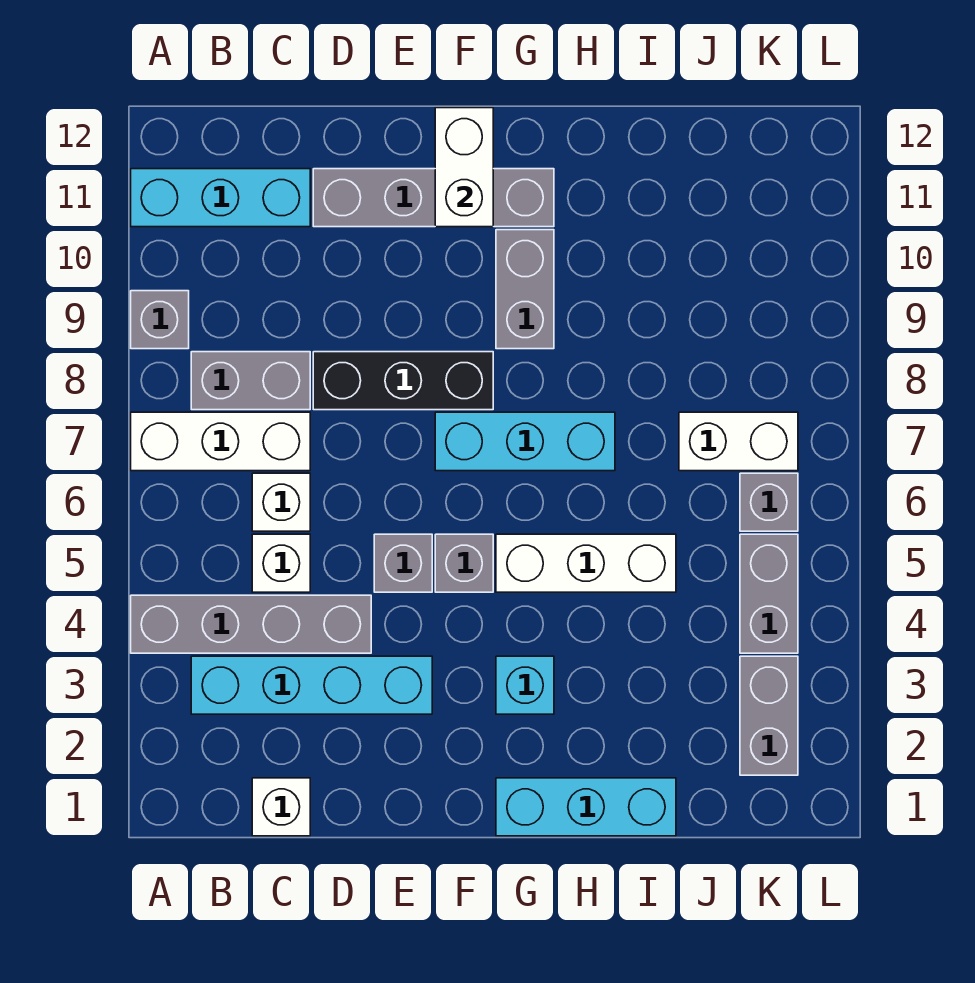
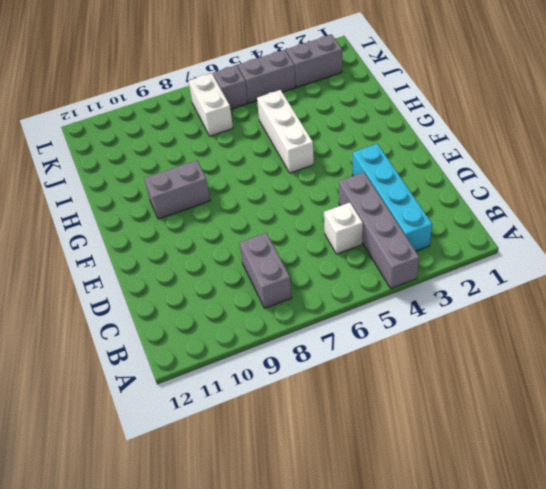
none -> white brick A7:C7 level 1
none -> grey brick A9 level 1
none -> cyan brick A11:C11 level 1

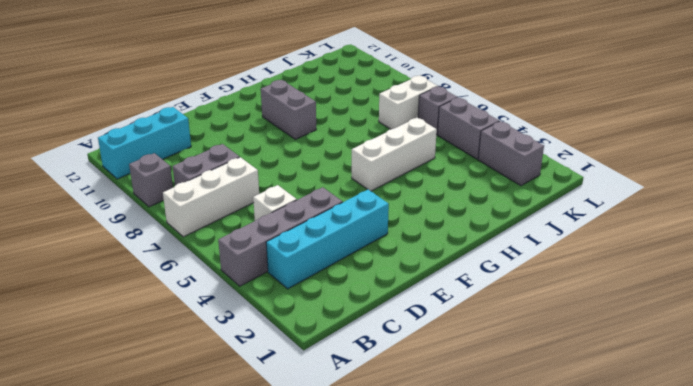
none -> white brick C1 level 1
none -> white brick C6 level 1
none -> black brick D8:F8 level 1

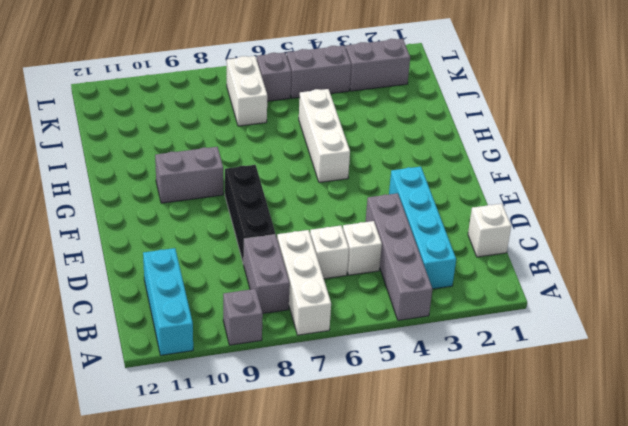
none -> grey brick D11:G11 level 1
none -> grey brick E5 level 1
none -> grey brick F5 level 1

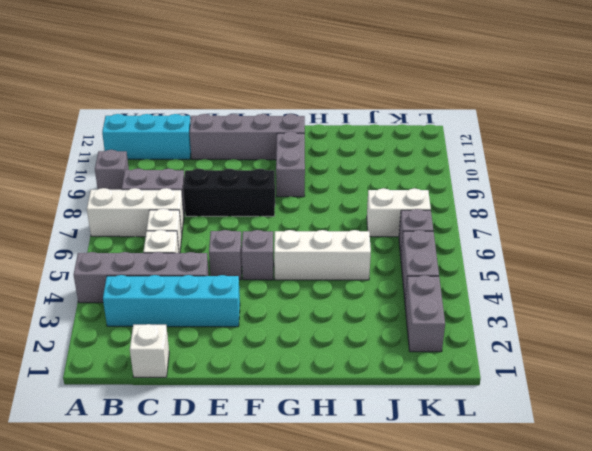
none -> cyan brick F7:H7 level 1
none -> cyan brick G1:I1 level 1
none -> cyan brick G3 level 1

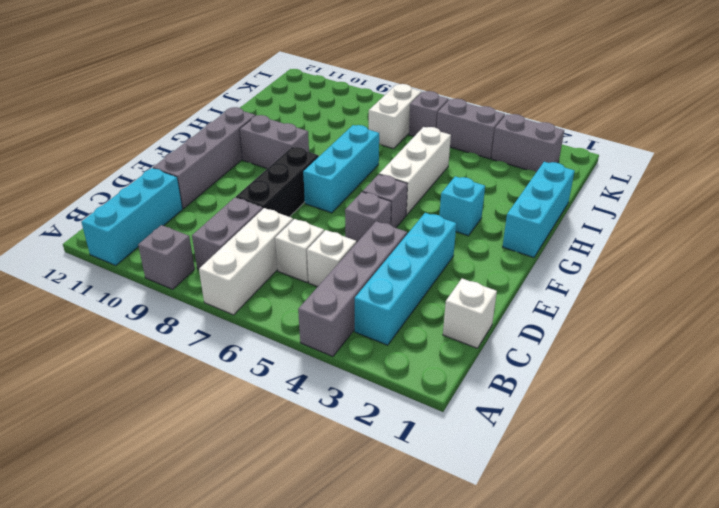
none -> white brick F11:F12 level 2

